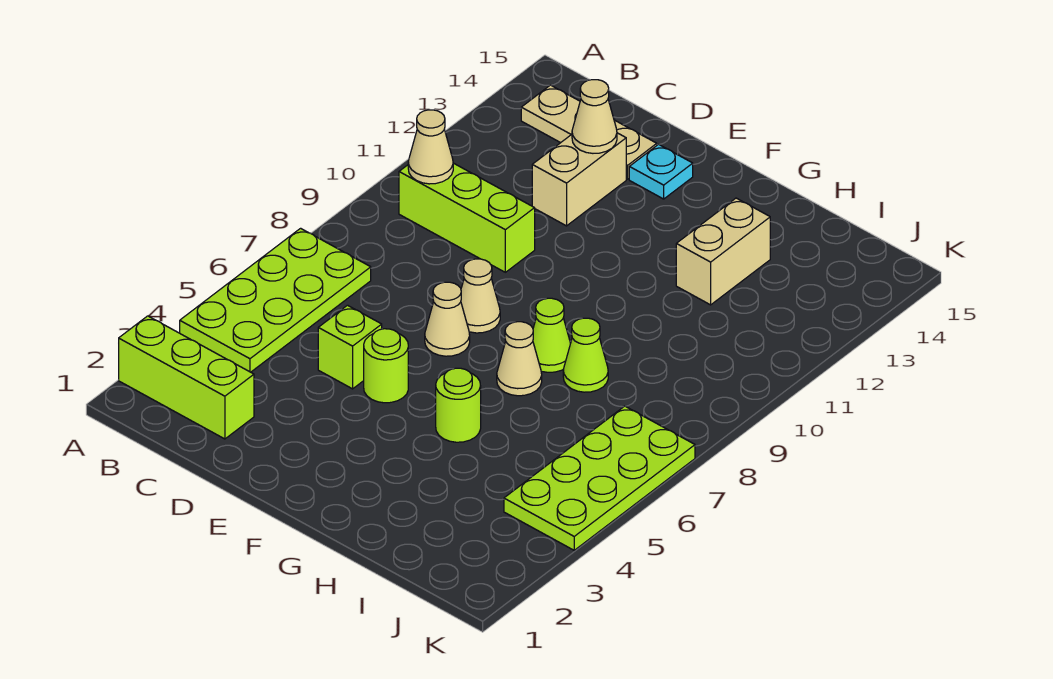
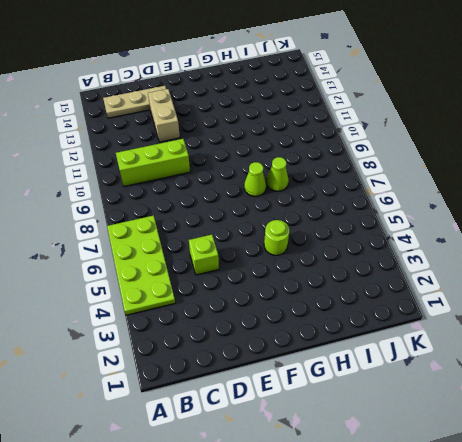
none -> lime brick A2:C2 level 1
none -> lime round brick E5 level 1
none -> tan cone E7 level 1

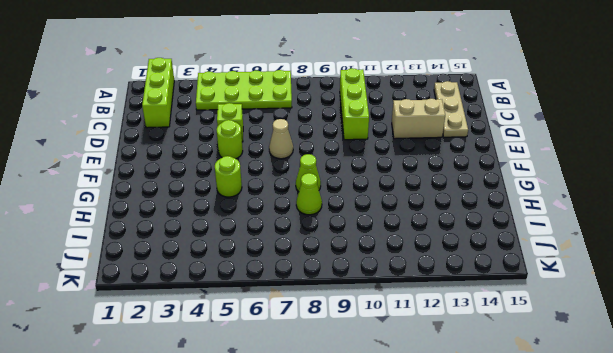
none -> tan cone E8 level 1
none -> cyan plate E14 level 1
none -> tan cone G7 level 1

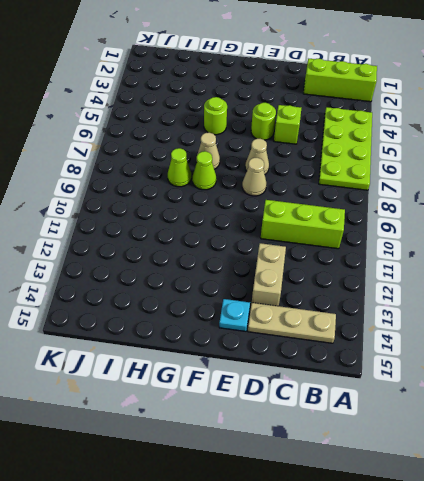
none -> tan brick H12:H13 level 1
none -> lime plate J4:K7 level 1
none -> tan cone B10 level 2

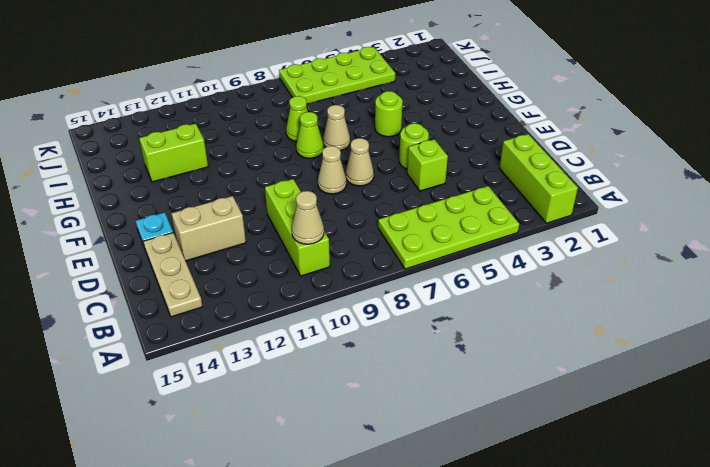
lime brick H12:H13 level 1 -> tan brick H12:H13 level 1
none -> tan cone D13 level 2

